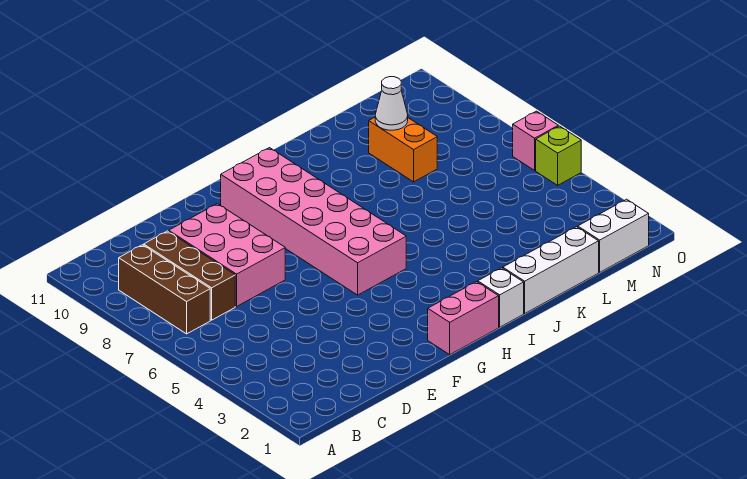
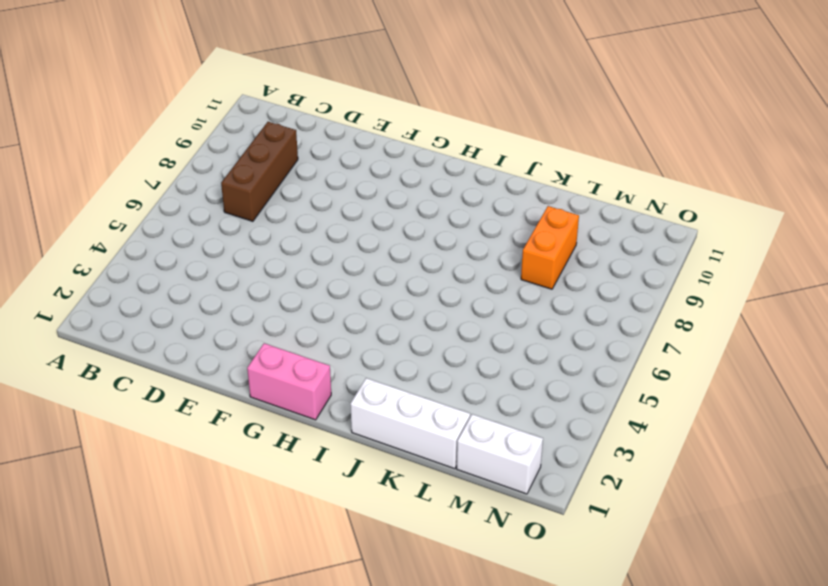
none -> brown brick B7:B9 level 1
none -> pink brick D7:E9 level 1
none -> pink brick G5:H10 level 1

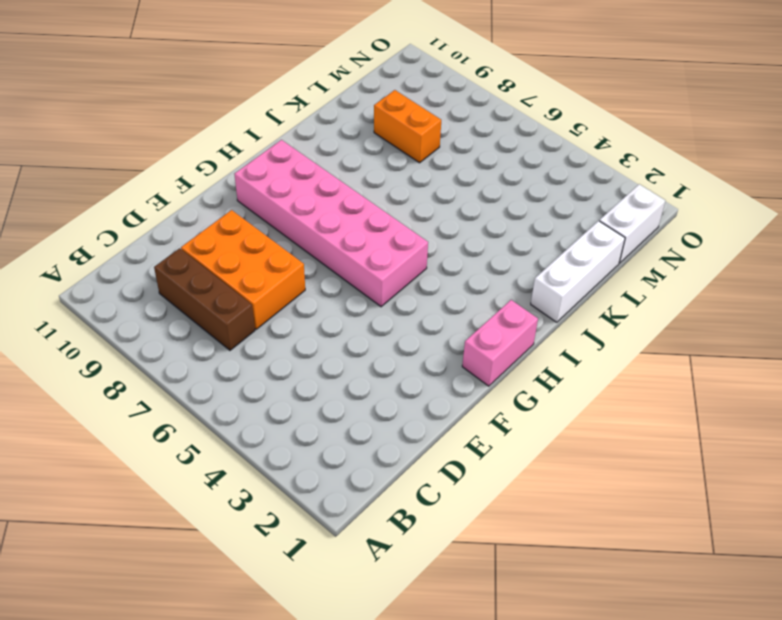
orange brick D7:E9 level 1 -> pink brick D7:E9 level 1
none -> brown brick B7:B9 level 1
none -> white brick I1 level 1
none -> lime brick O5 level 1

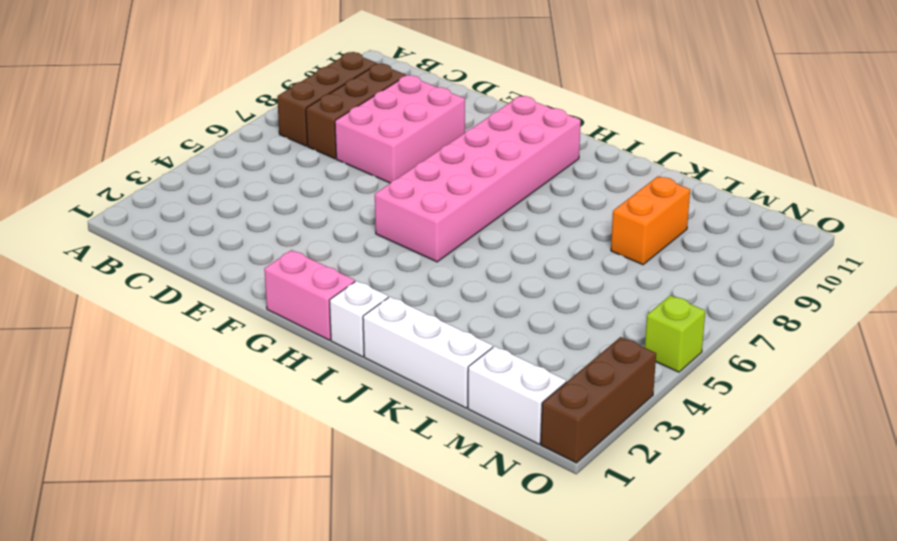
brown brick O1:O3 level 1 -> none
none -> pink brick O6 level 1
none -> white cone L9 level 2

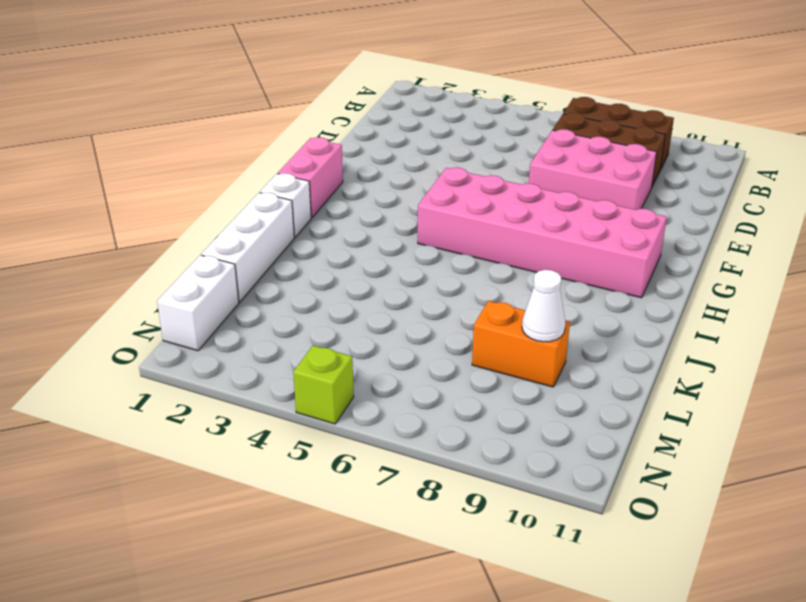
none -> pink brick O6 level 1

